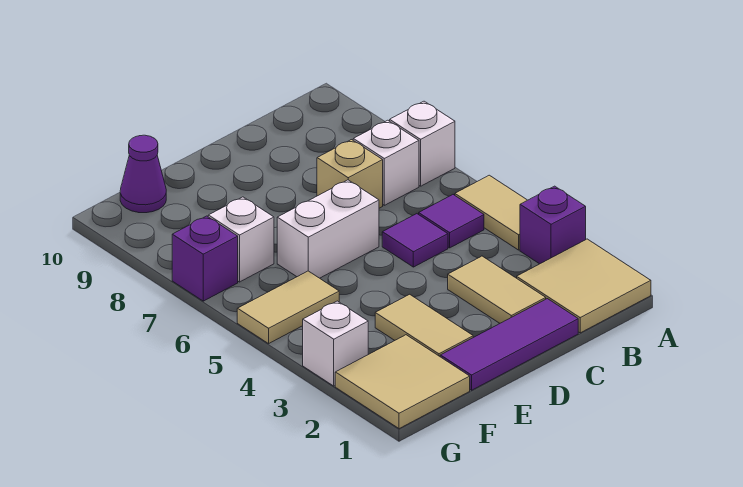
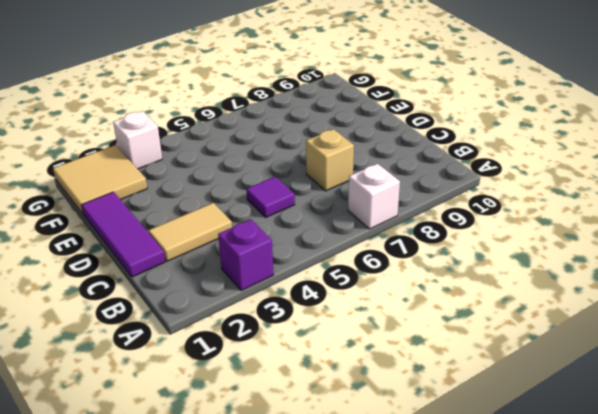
none -> tan tile A1:B2 level 1
none -> tan tile A4:A5 level 1
none -> purple tile B5 level 1

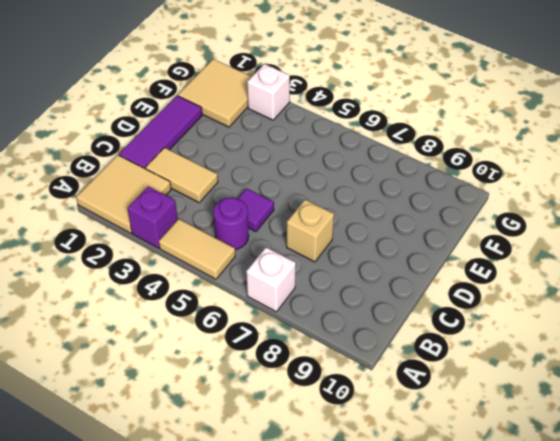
purple round brick B5 level 1 -> purple tile B5 level 1
none -> white brick B7 level 1
none -> white brick D6:E6 level 1
none -> tan tile E2:E3 level 1

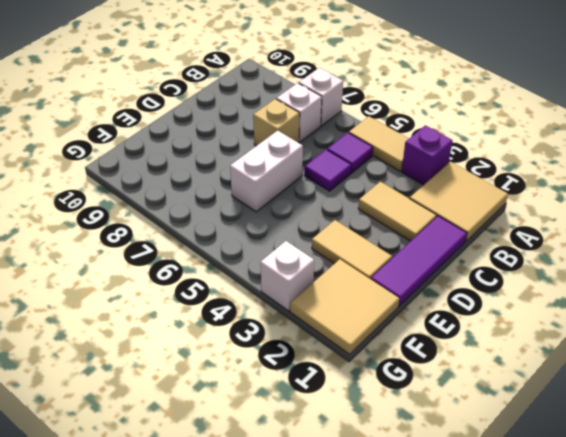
none -> tan tile F5:G5 level 1
none -> white brick F7 level 1
none -> purple cone F10 level 1

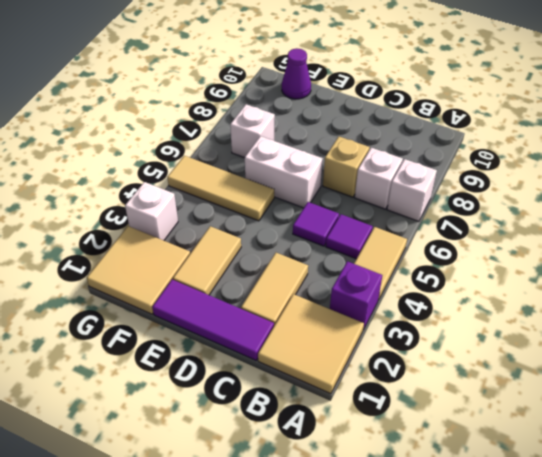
tan tile E5:G5 level 1 -> tan tile F5:G5 level 1
none -> purple brick G7 level 1

